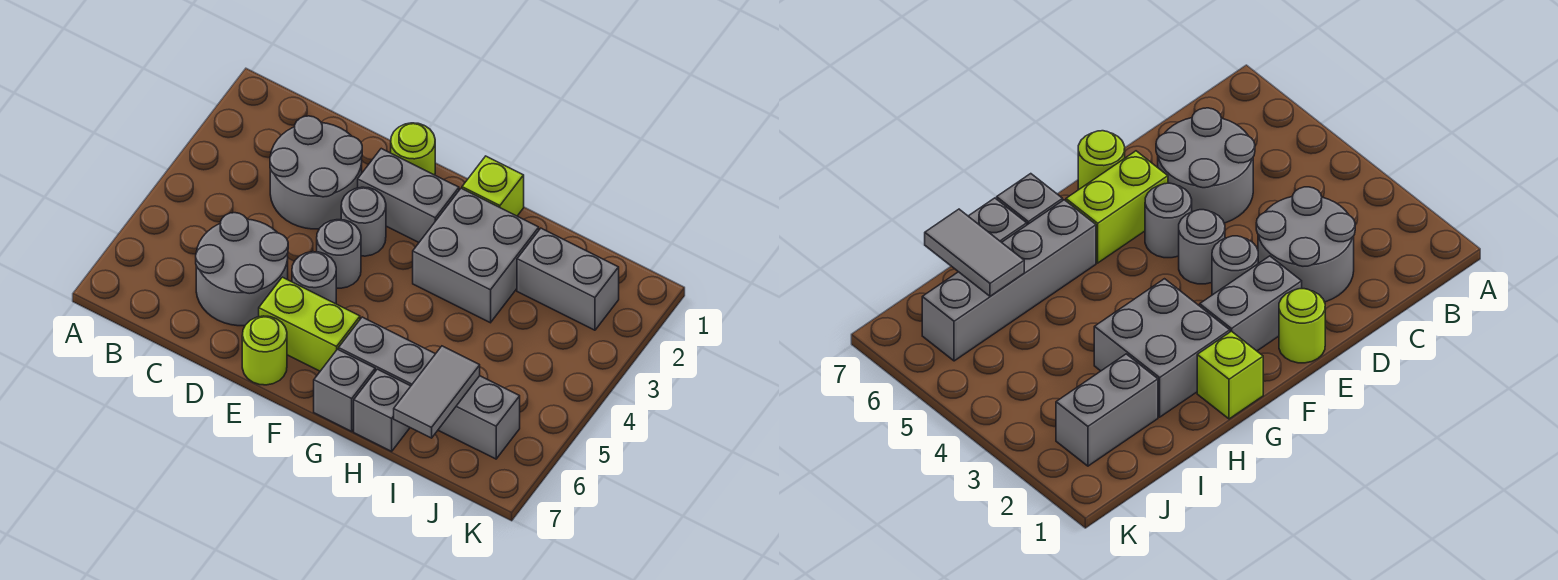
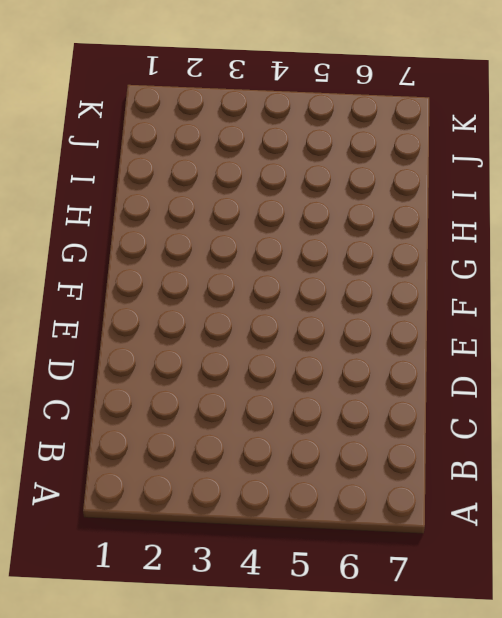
none -> grey round brick C2:D3 level 1
none -> grey round brick C5:D6 level 1
none -> lime round brick E1 level 1

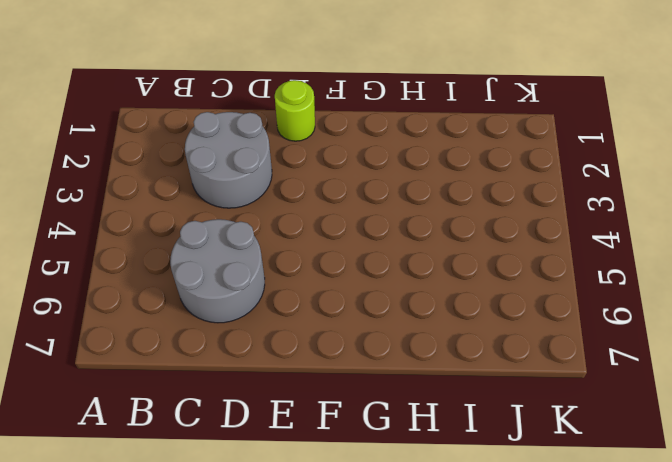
none -> grey brick E2:F2 level 1
none -> grey round brick E3 level 1
none -> grey round brick E4 level 1

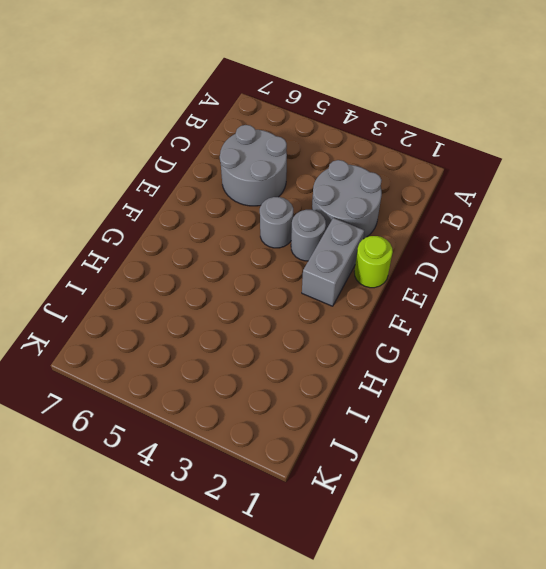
none -> grey round brick E5 level 1
none -> lime brick E6:F6 level 1
none -> lime round brick E7 level 1

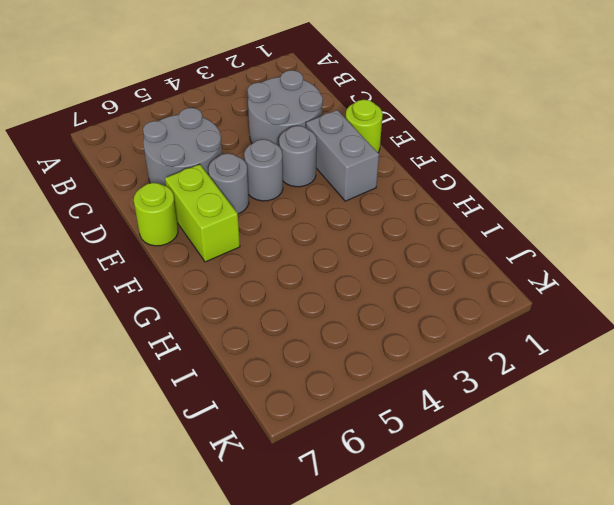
none -> lime brick G1 level 1
none -> grey brick G2:H3 level 1
none -> grey brick G6:J6 level 1

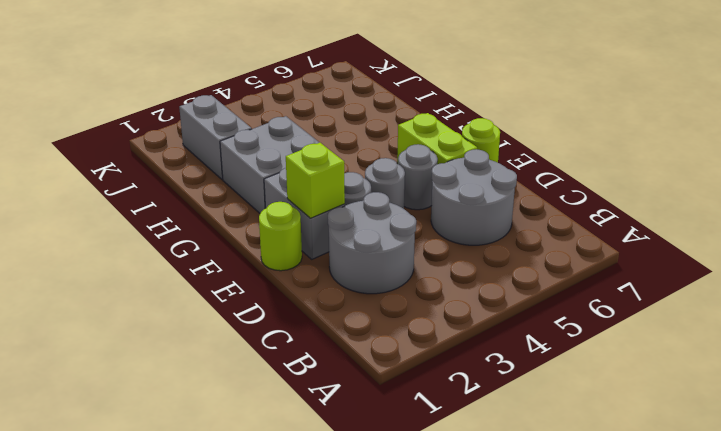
lime brick E2 level 2 -> lime brick G1 level 1
none -> grey brick G6:J6 level 1
none -> grey brick G7 level 1
none -> grey brick H7 level 1

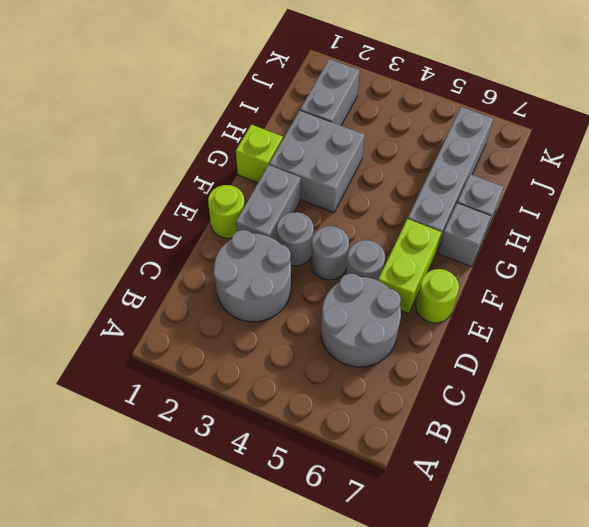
none -> grey tile I6:I7 level 2

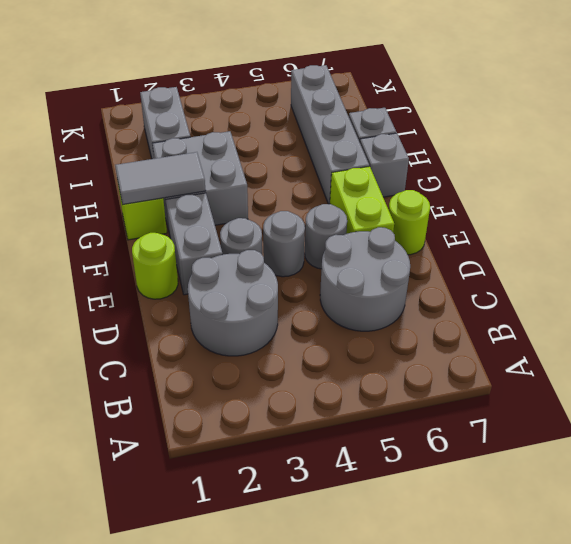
grey tile G1:G2 level 2 -> grey tile I6:I7 level 2

